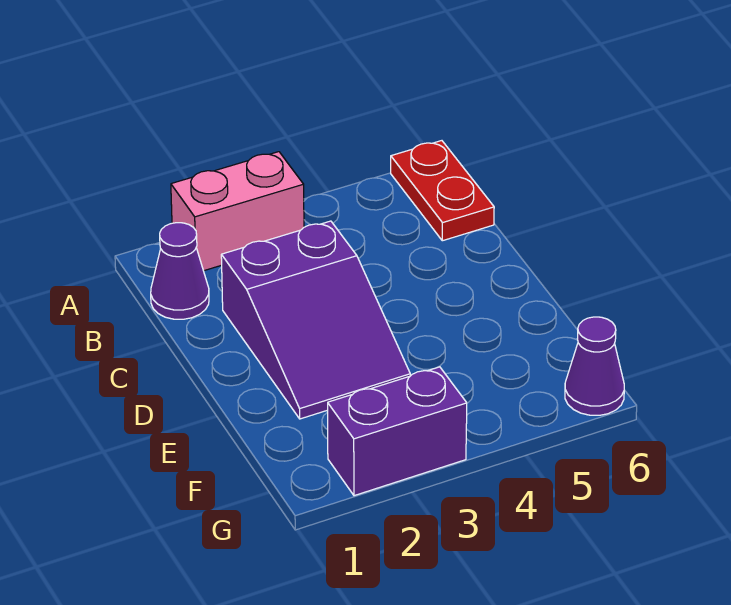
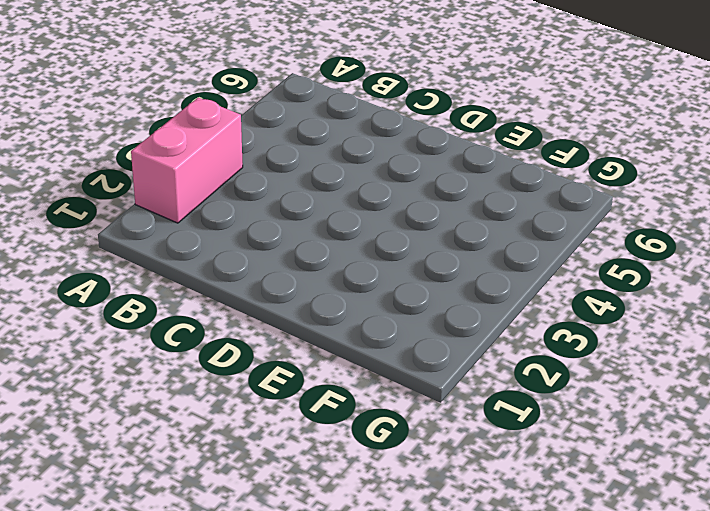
none -> red plate A6:B6 level 1
none -> purple cone B1 level 1

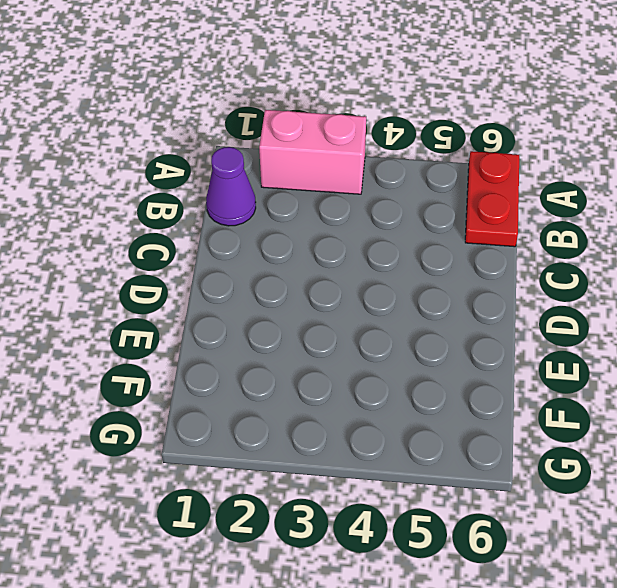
none -> purple slope C2:E3 level 1 top C
none -> purple brick G2:G3 level 1

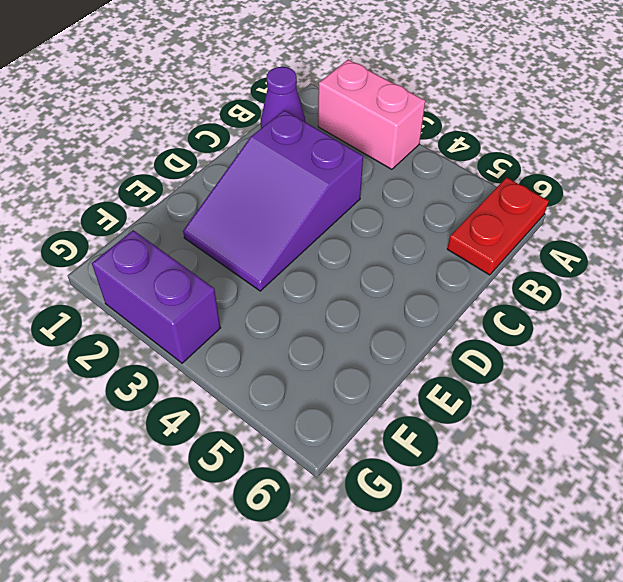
none -> purple cone G6 level 1

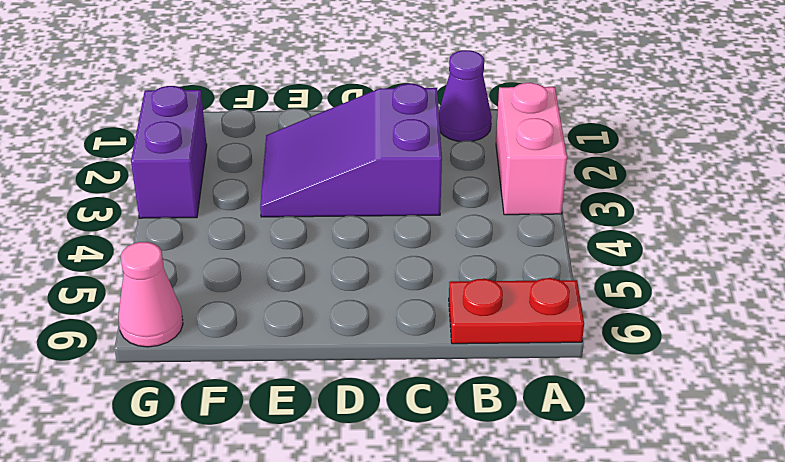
pink cone G6 level 1 -> purple cone G6 level 1

